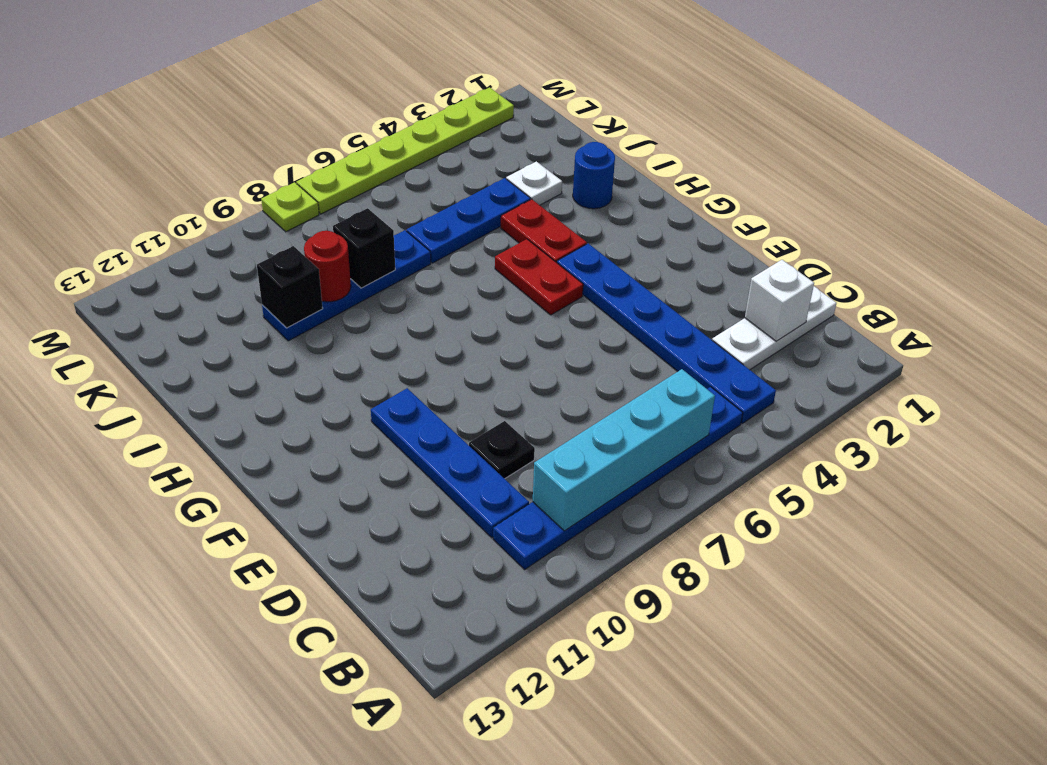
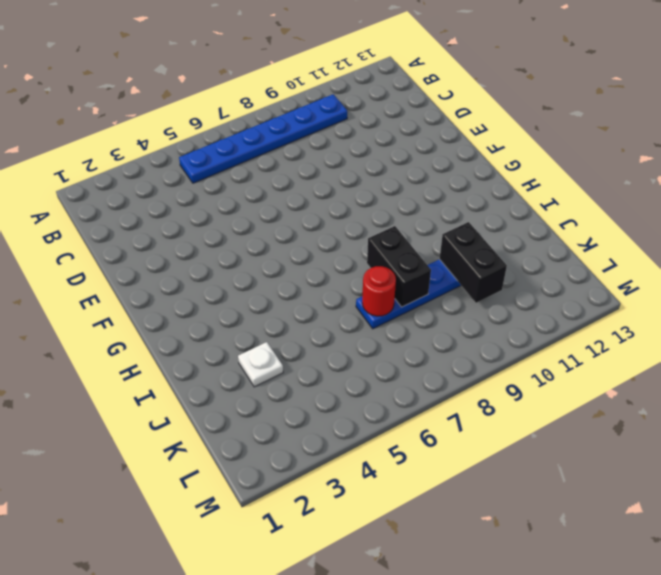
black brick I8:J8 level 2 -> black brick J8 level 2
red round brick J7 level 2 -> red round brick J9 level 2
black brick J10:K10 level 2 -> black brick J10 level 2
none -> blue plate B4:G4 level 1
none -> white plate C1:C3 level 1
none -> blue plate C10:F10 level 1

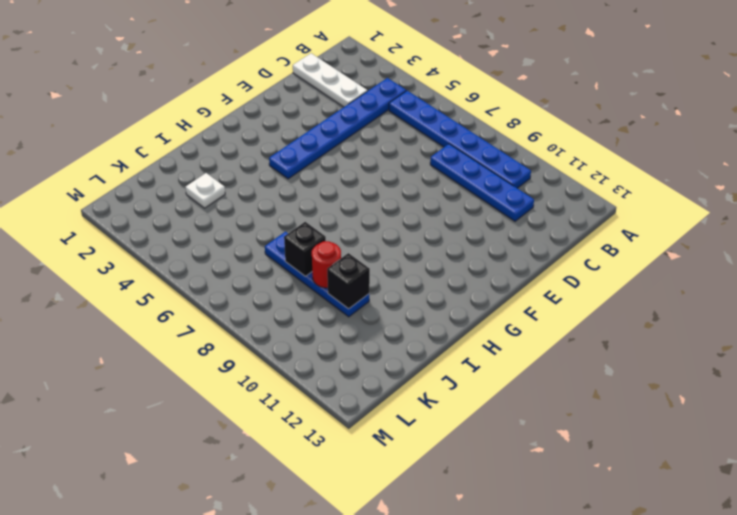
blue plate C8:C11 level 1 -> blue plate C10:F10 level 1
none -> black plate D9 level 1
none -> red plate G5:H5 level 1
none -> red plate H4:I4 level 1

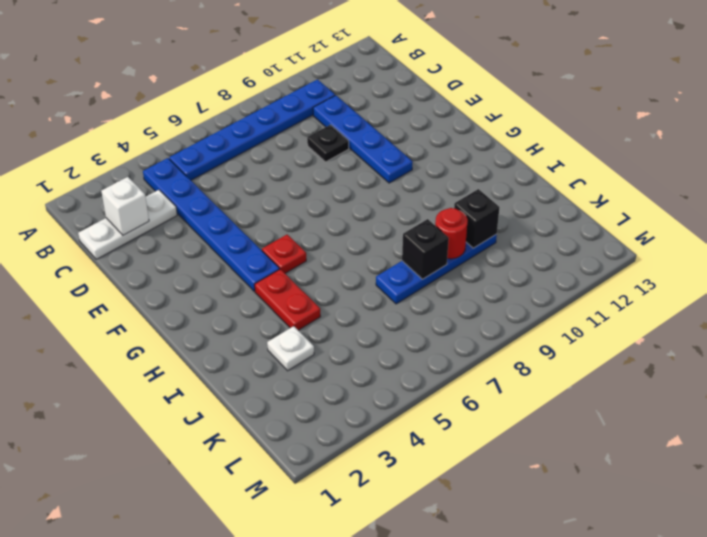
red plate G5 level 1 -> red plate G5:H5 level 1
none -> blue round brick I2 level 1
none -> blue plate J4:J6 level 1
none -> lime plate M2:M7 level 1

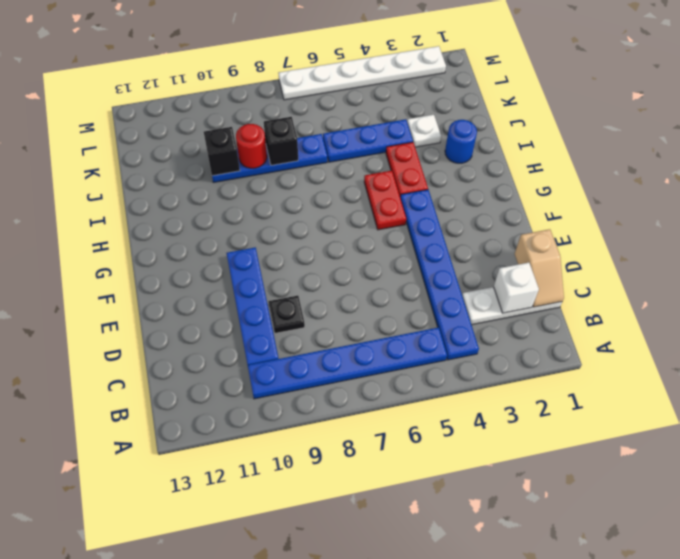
tan slope C1:D1 level 2 top D -> none
white plate M2:M7 level 1 -> lime plate M2:M7 level 1
none -> lime plate M8 level 1
none -> cyan brick B6:B9 level 2

